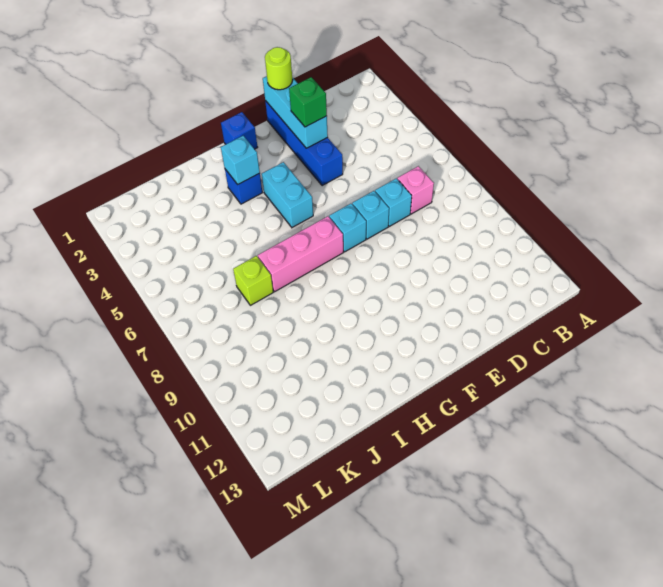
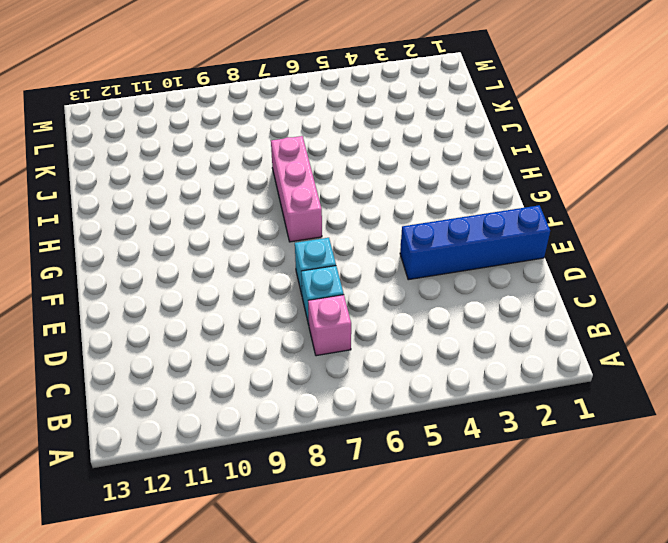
none -> cyan brick F7 level 1
none -> blue brick G1 level 1
none -> cyan brick G4:G5 level 1

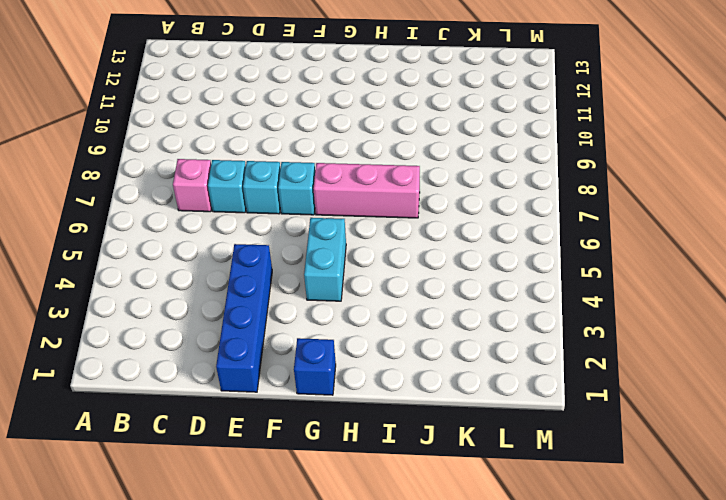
none -> blue brick H3 level 1
none -> lime brick J7 level 1
none -> cyan brick E1:E3 level 2

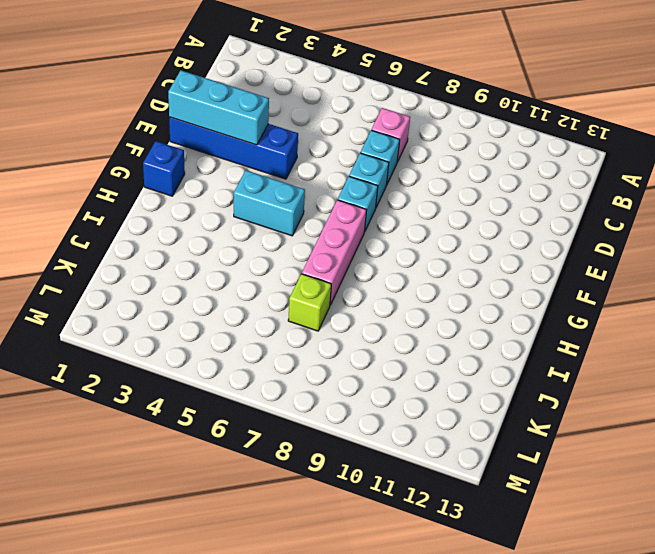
none -> blue brick H3 level 1
none -> cyan brick H3 level 2
none -> lime round brick E1 level 3

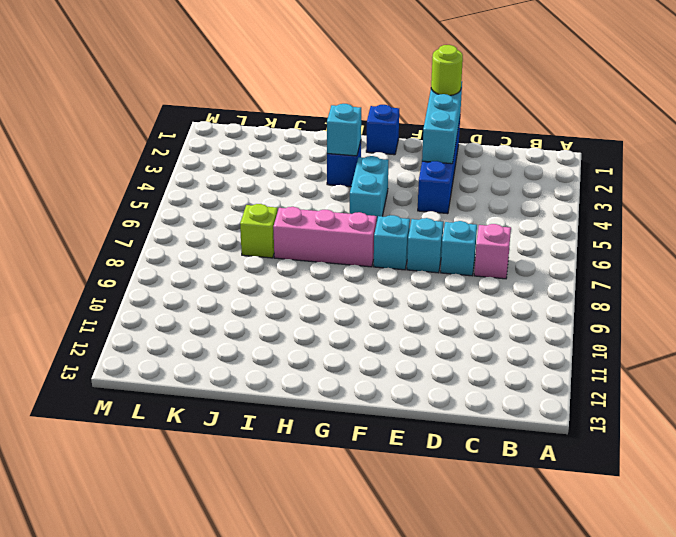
none -> green brick E3 level 3

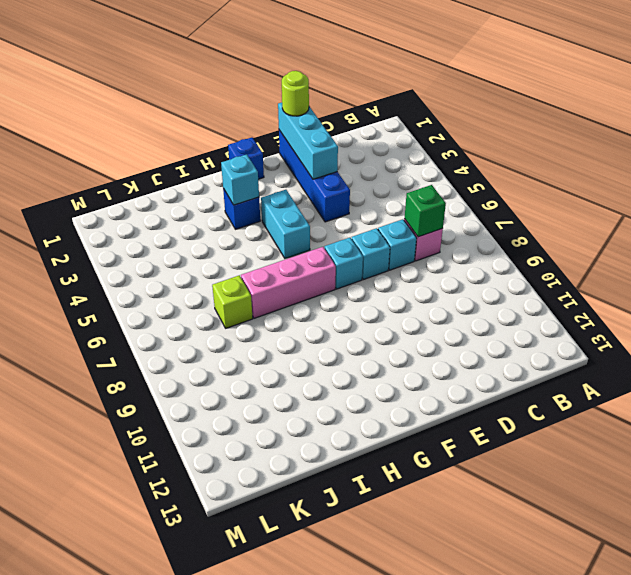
green brick C7 level 2 -> green brick E3 level 3

